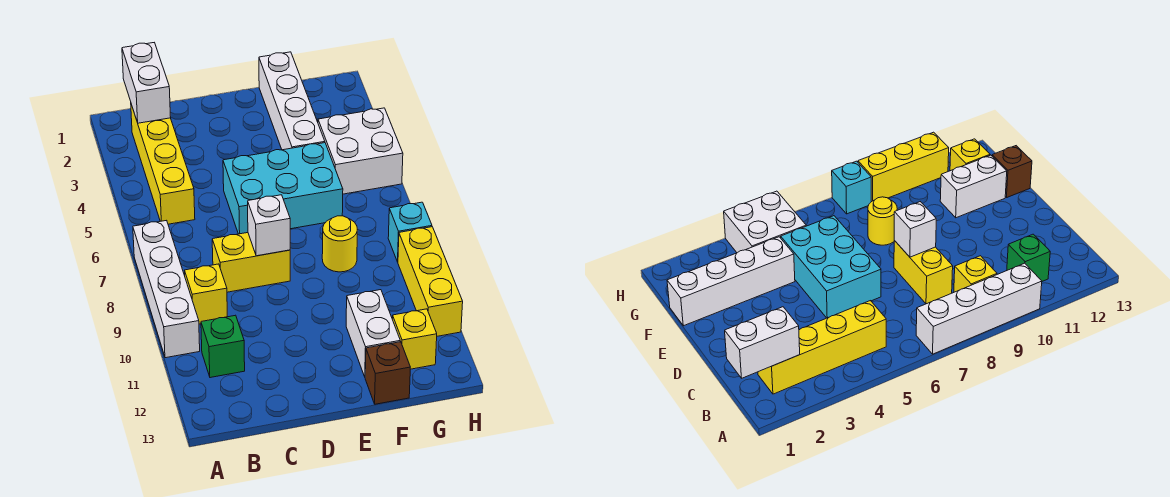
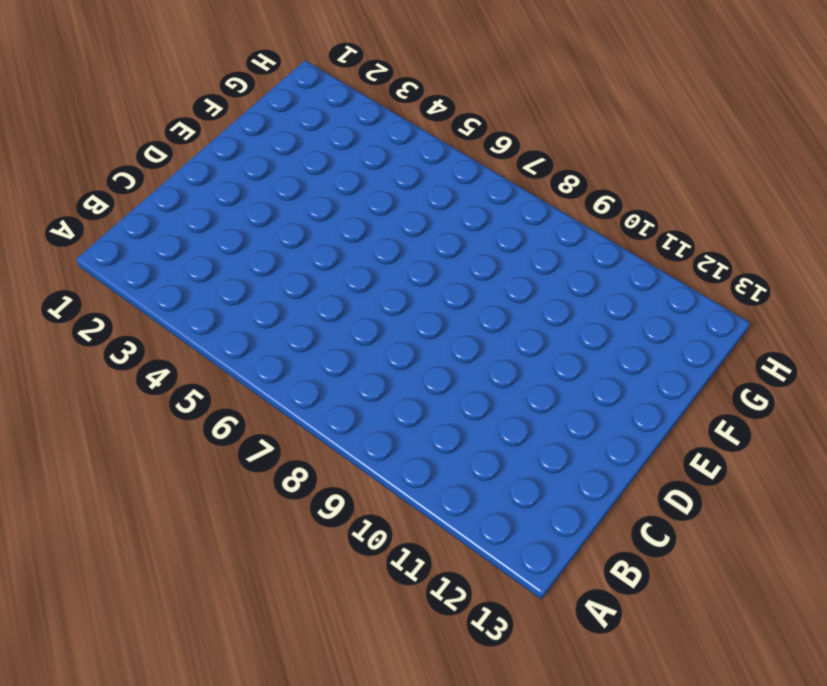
none -> white brick A7:A10 level 1
none -> yellow brick B2:B5 level 1
none -> yellow brick B9 level 1

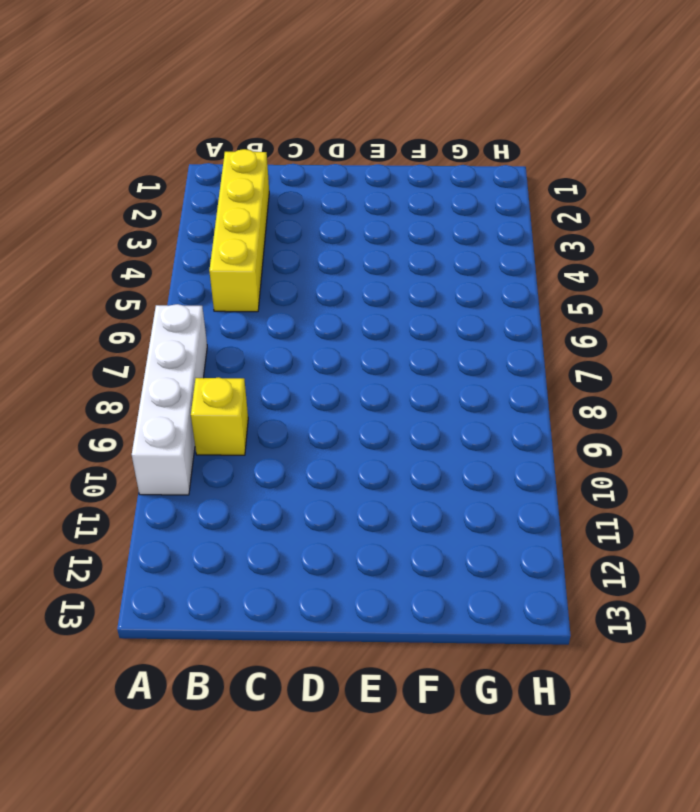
none -> green brick B11 level 1
none -> yellow brick C8:D8 level 1
none -> cyan brick D5:F6 level 1

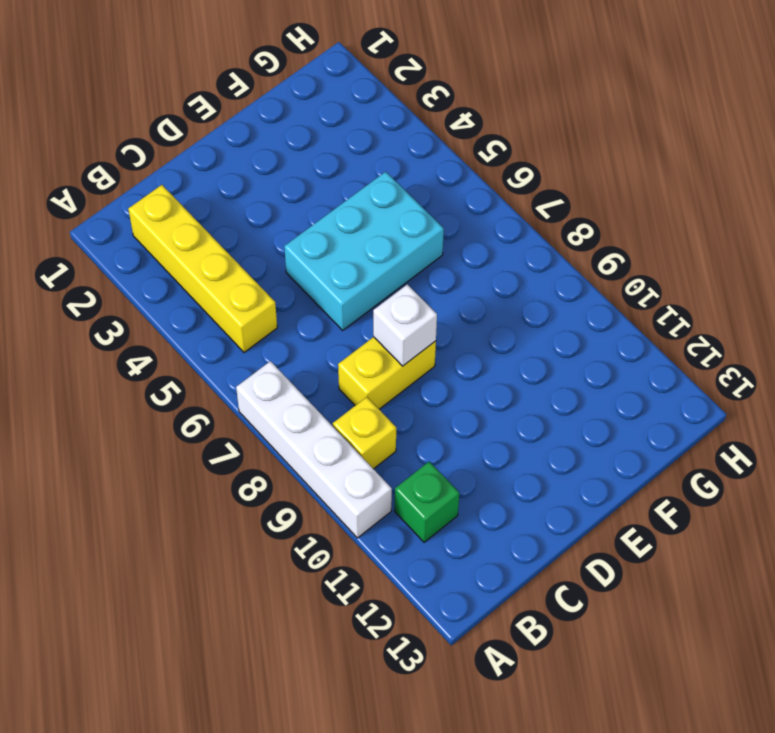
none -> white brick F1:F4 level 1
none -> yellow round brick F8 level 1
none -> white brick F11:F12 level 1

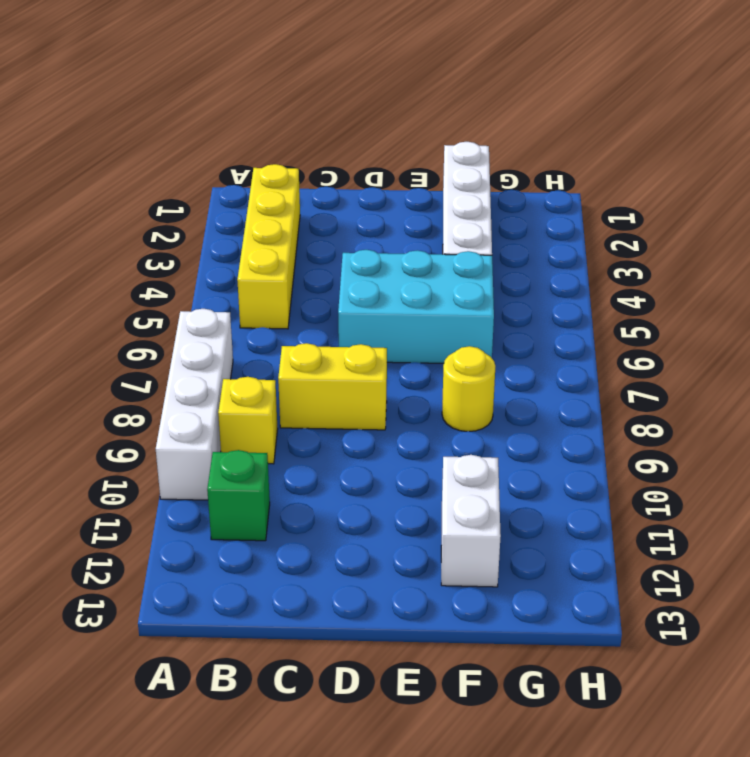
none -> brown brick F13 level 1
none -> white brick G4:H5 level 1
none -> yellow brick G12 level 1

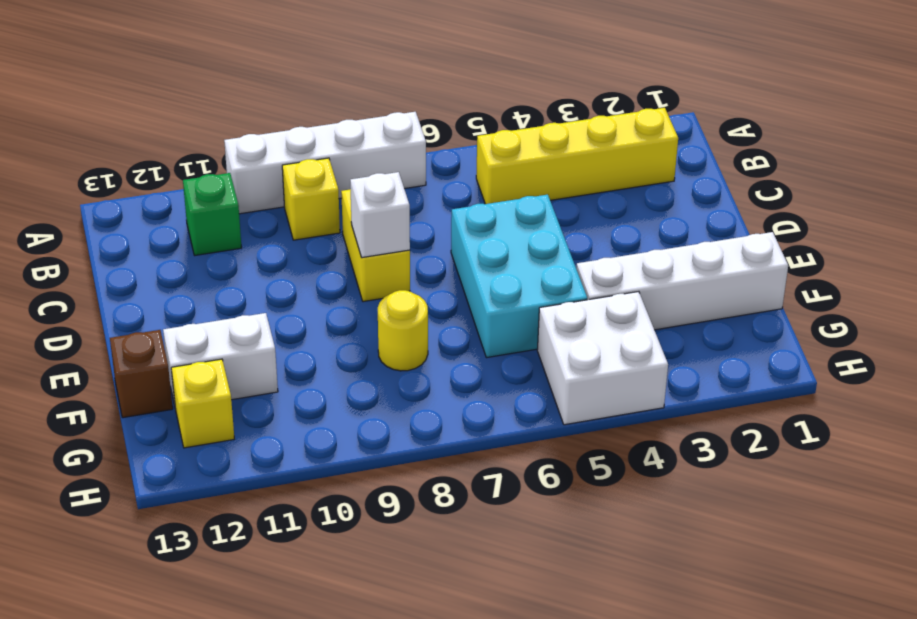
none -> cyan brick H8 level 1
none -> yellow brick H9:H11 level 1
none -> white brick B1:B2 level 2

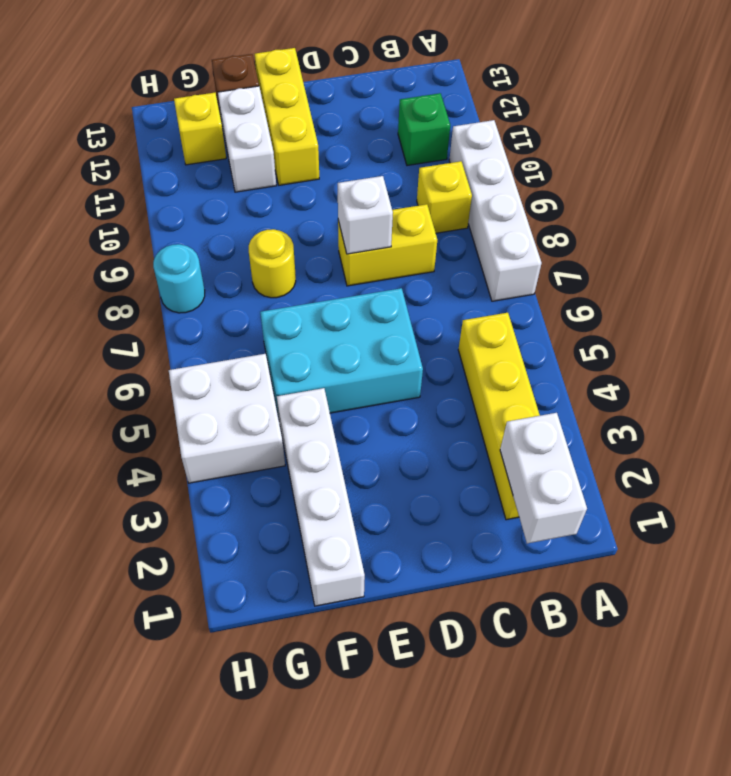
yellow brick E11:E13 level 1 -> yellow brick H9:H11 level 1
cyan round brick H8 level 1 -> cyan brick H8 level 1

